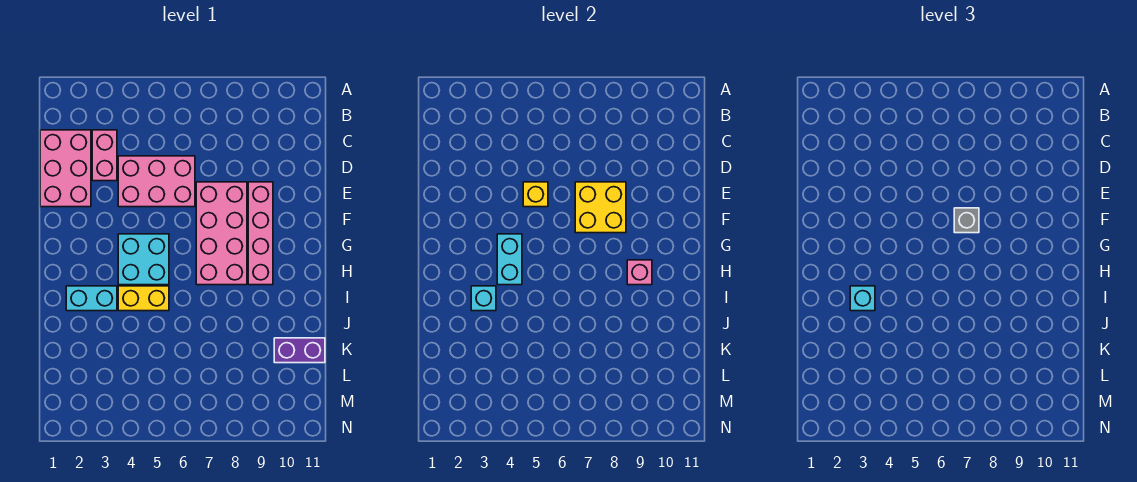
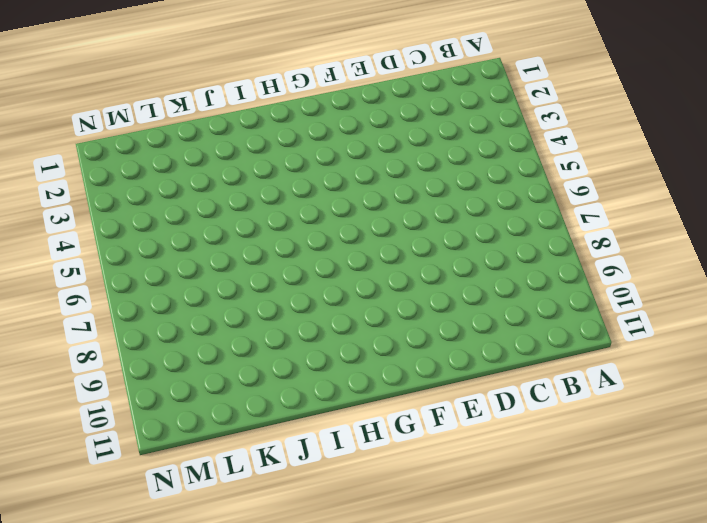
none -> pink brick C1:E2 level 1
none -> pink brick C3:D3 level 1
none -> pink brick D4:E6 level 1

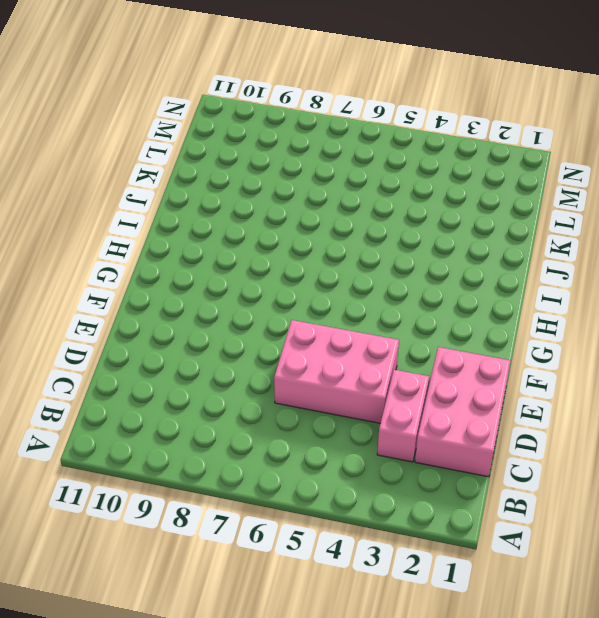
none -> pink brick E7:H8 level 1
none -> pink brick E9:H9 level 1
none -> cyan brick G4:H5 level 1

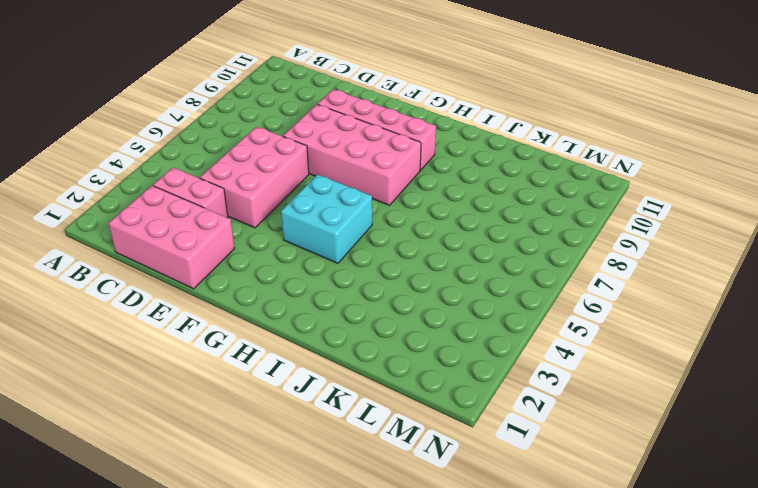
none -> cyan brick I2:I3 level 1
none -> yellow brick I4:I5 level 1
none -> purple brick K10:K11 level 1

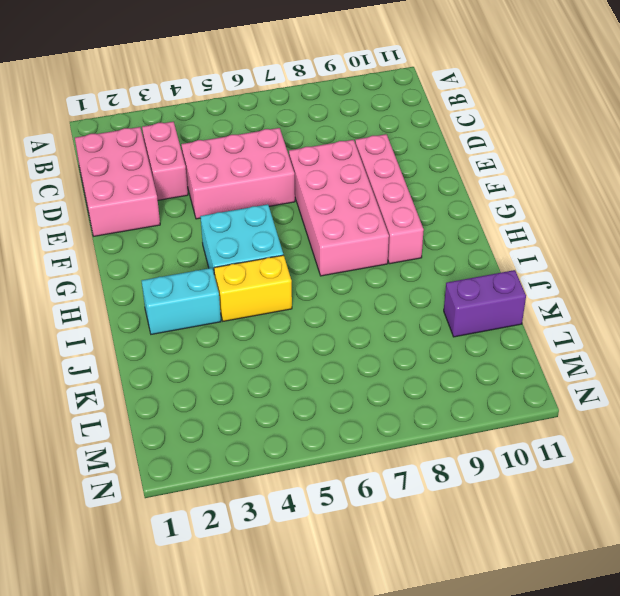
none -> yellow brick E5 level 2
none -> yellow brick E7:F8 level 2
none -> cyan brick G4:H4 level 2

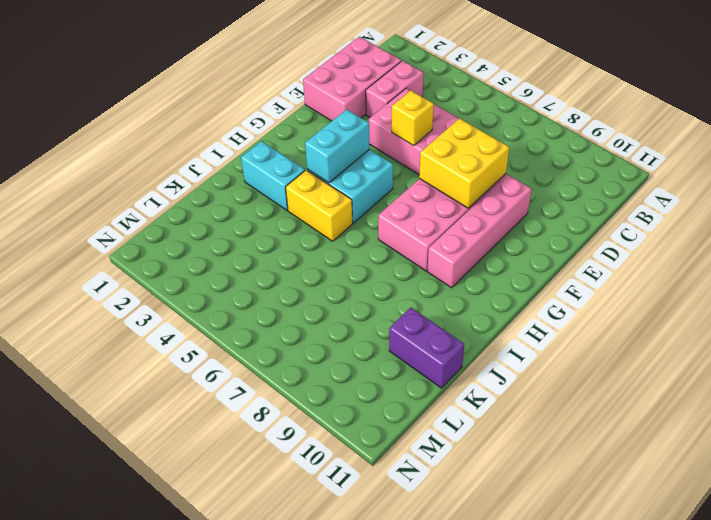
none -> pink brick H9 level 2
none -> cyan brick I3 level 2
none -> grey brick F7 level 3

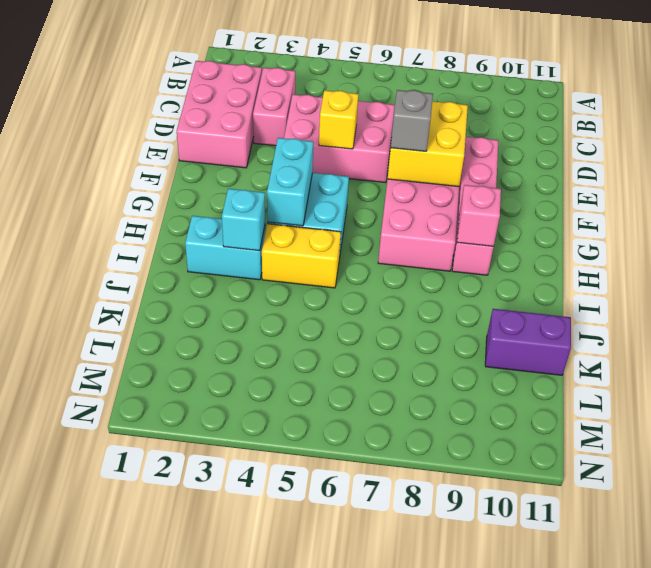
none -> cyan brick I3 level 3

